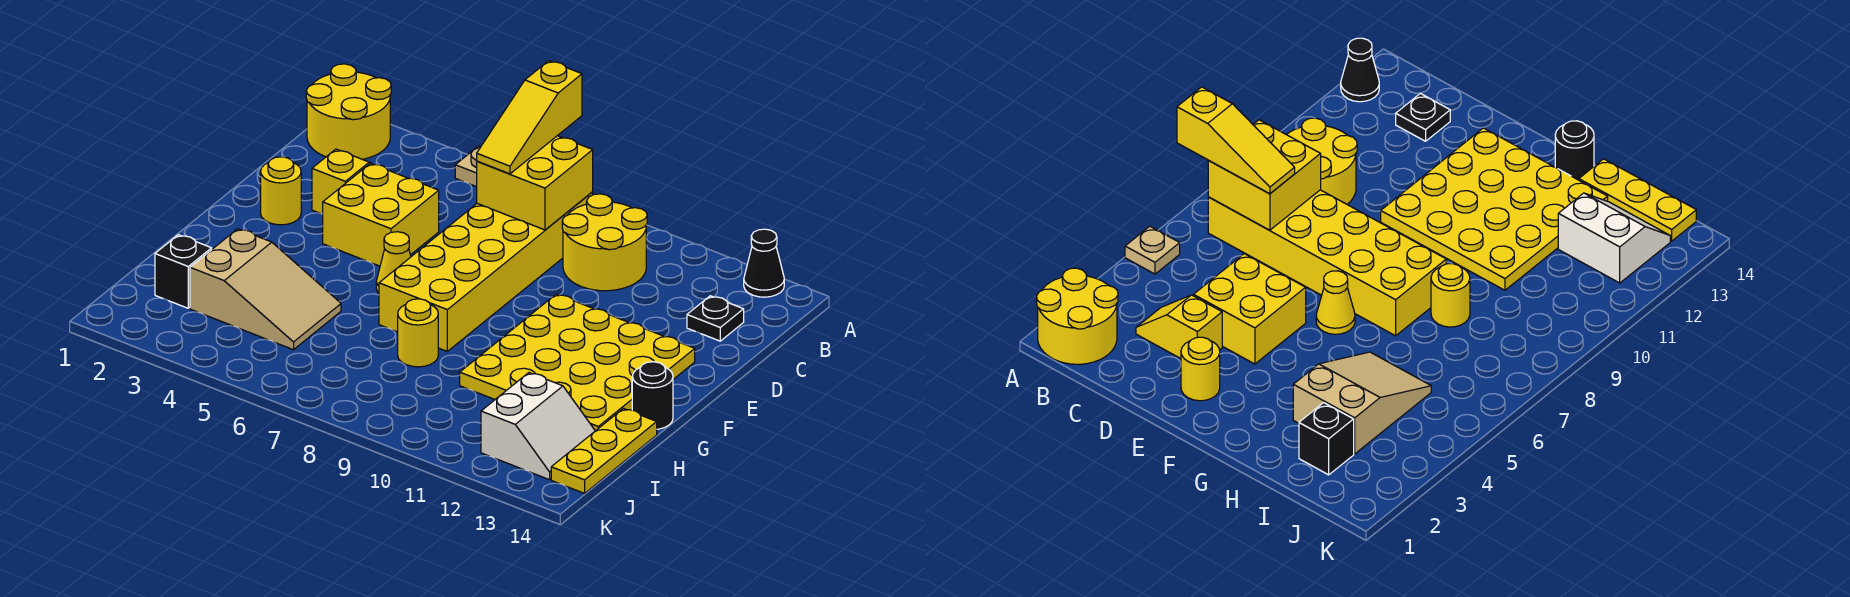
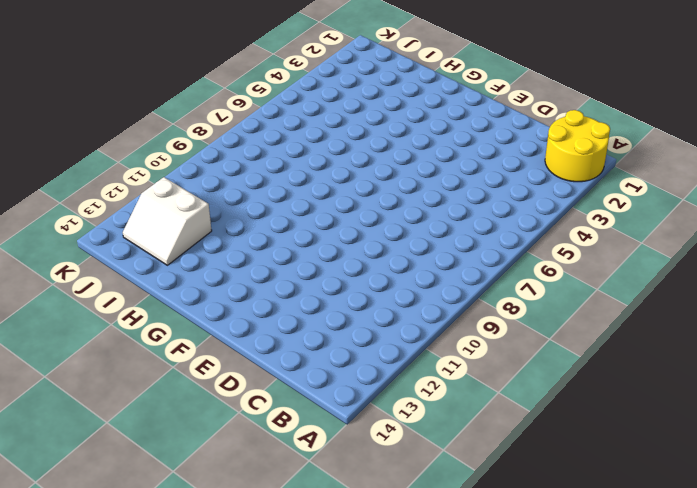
none -> tan plate A5 level 1
none -> black cone A13 level 1
none -> yellow brick B7:G8 level 1

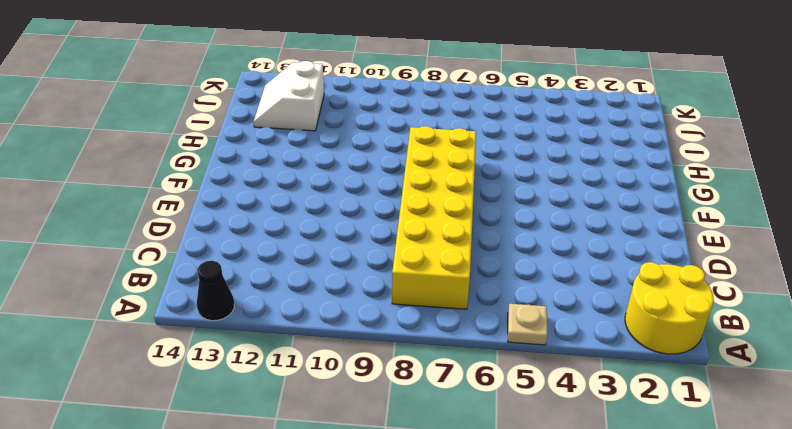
none -> yellow round brick B9:C10 level 1
none -> yellow slope C3:D3 level 1 top D
none -> black plate C13 level 1

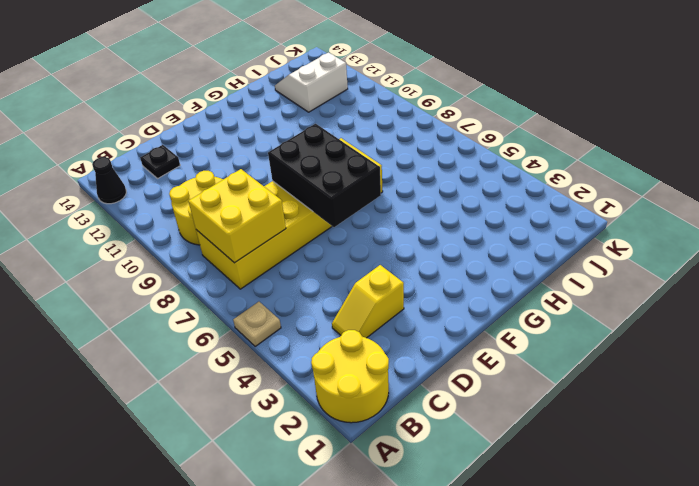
black brick E6:F8 level 2 -> none
none -> yellow brick D4:E5 level 1
none -> yellow round brick E2 level 1
none -> yellow plate E10:H13 level 1

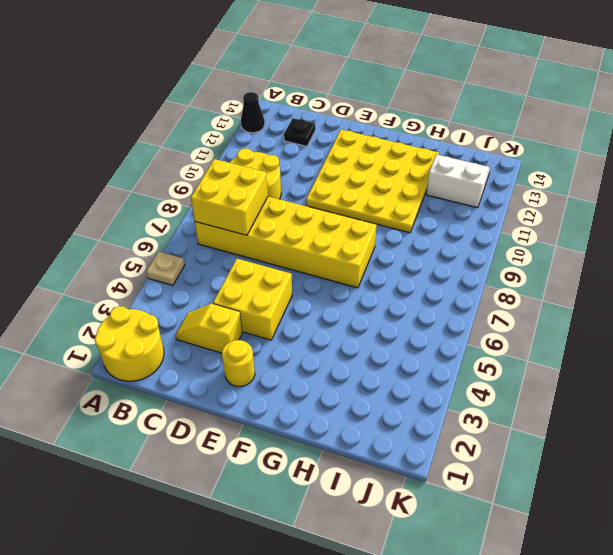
none -> yellow cone F6 level 1
none -> black round brick G14 level 1
none -> tan slope H3:I5 level 1 top 3

